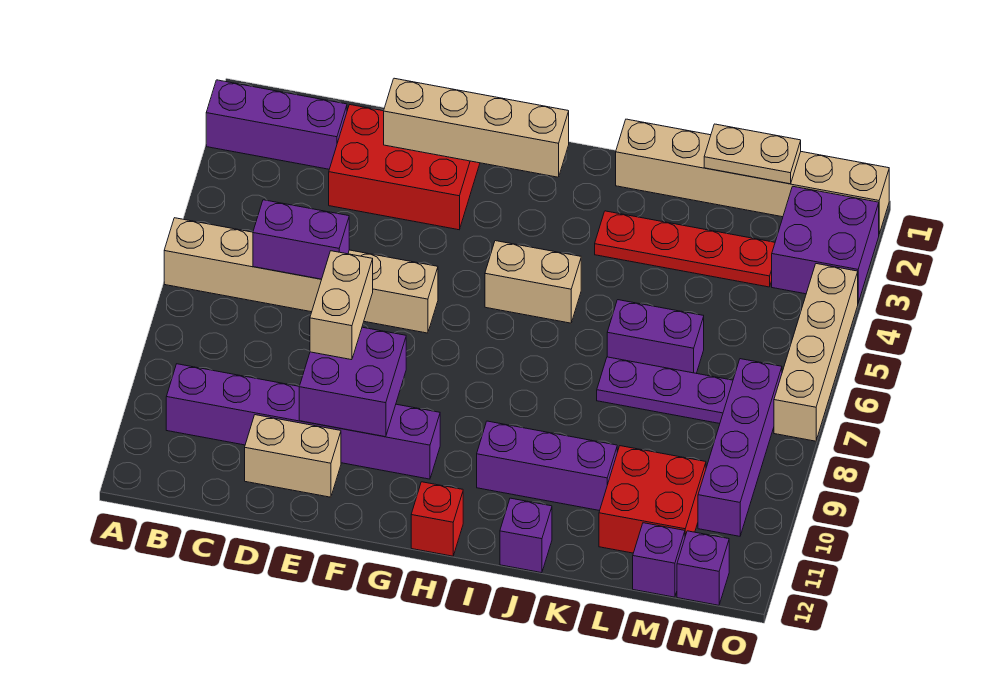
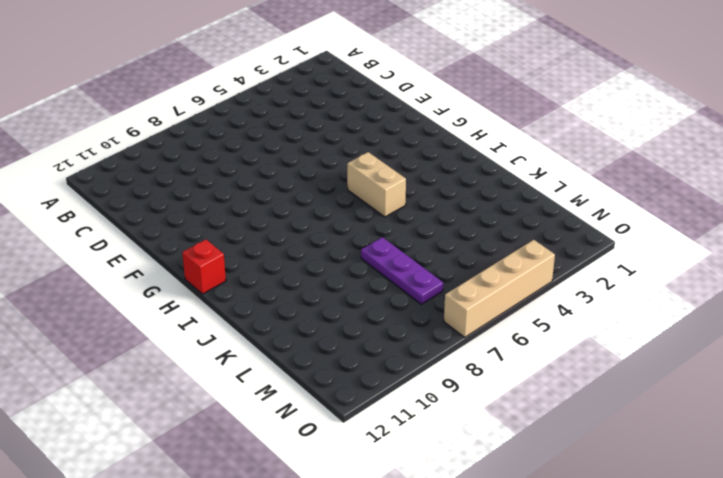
none -> purple brick A2:C2 level 1
none -> tan brick A6:F6 level 1
none -> purple brick B10:G10 level 1

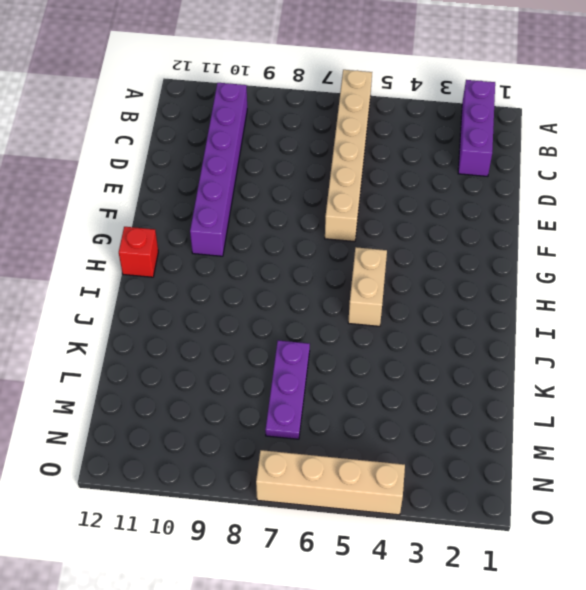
none -> red brick D2:F3 level 1
none -> tan brick D11:E11 level 1
none -> purple brick I10:K10 level 1

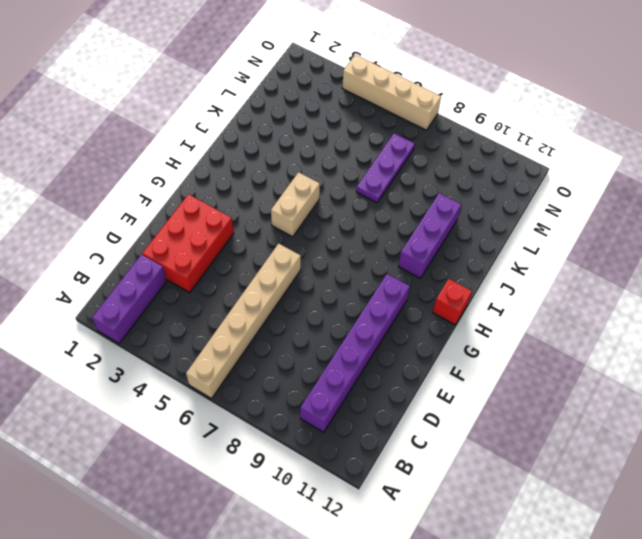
none -> tan brick D11:E11 level 1
none -> tan brick J1:O1 level 1
none -> red plate J3:M3 level 1

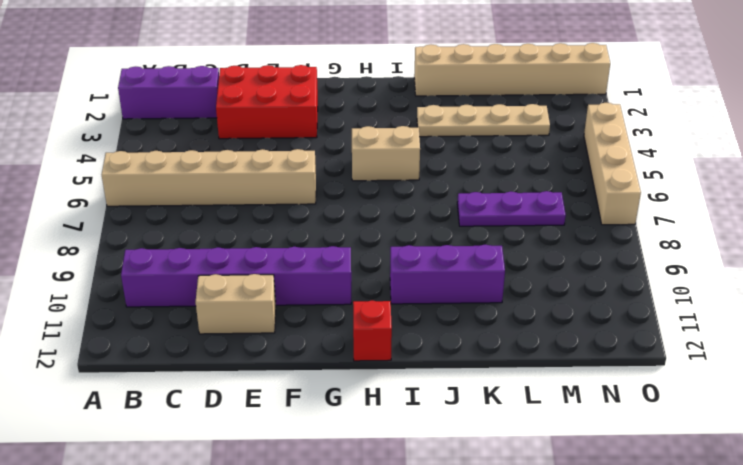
tan plate J3:M3 level 1 -> red plate J3:M3 level 1
none -> purple brick J12 level 1
none -> purple brick K6:L6 level 1
none -> red brick L10:M11 level 1

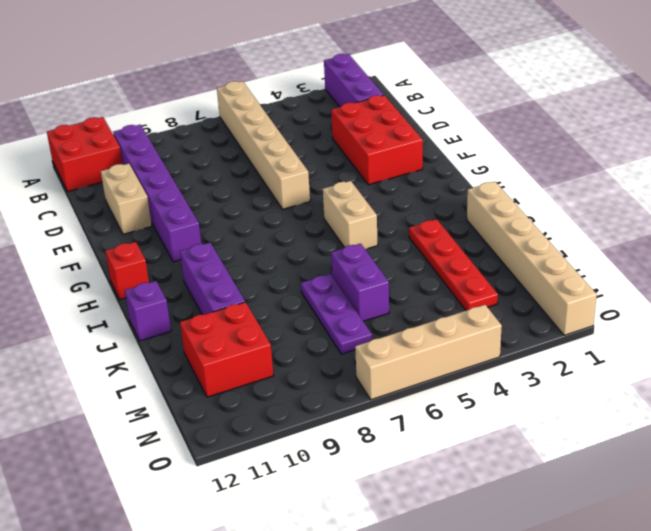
red brick A11:B12 level 1 -> none
none -> purple brick M12 level 1
none -> purple brick N2:O3 level 1
none -> purple brick N7:N10 level 1

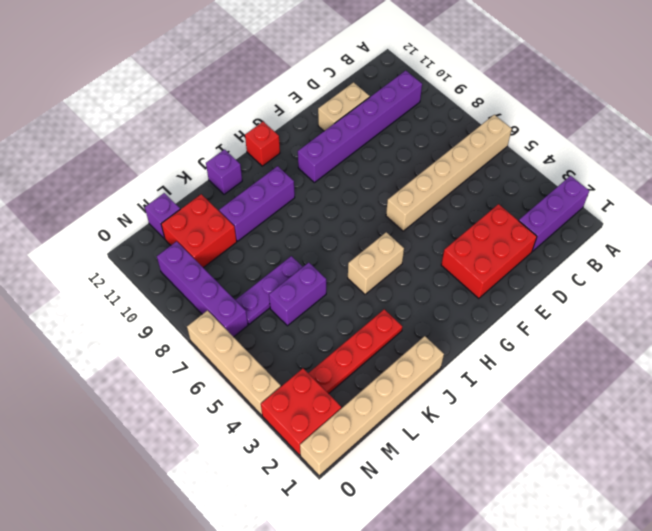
red brick N2:O3 level 1 -> purple brick N2:O3 level 1
none -> purple brick N12 level 1
none -> purple brick C6:D6 level 2
none -> tan brick E2:H2 level 2

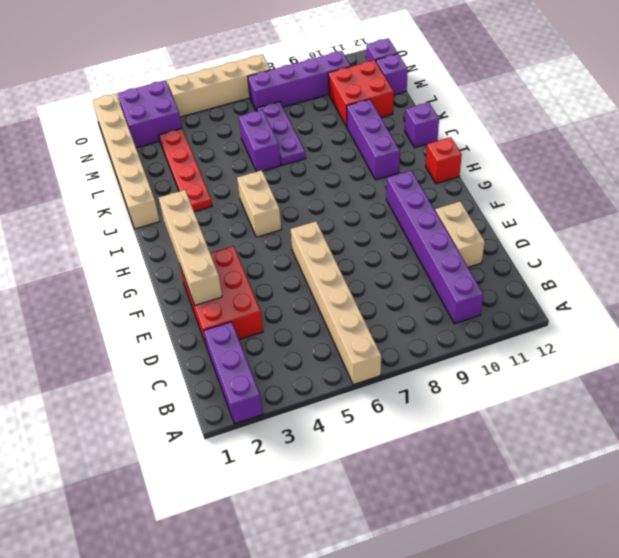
none -> purple brick C6:D6 level 2
none -> purple brick E9:F10 level 2
none -> tan plate L1:M1 level 2

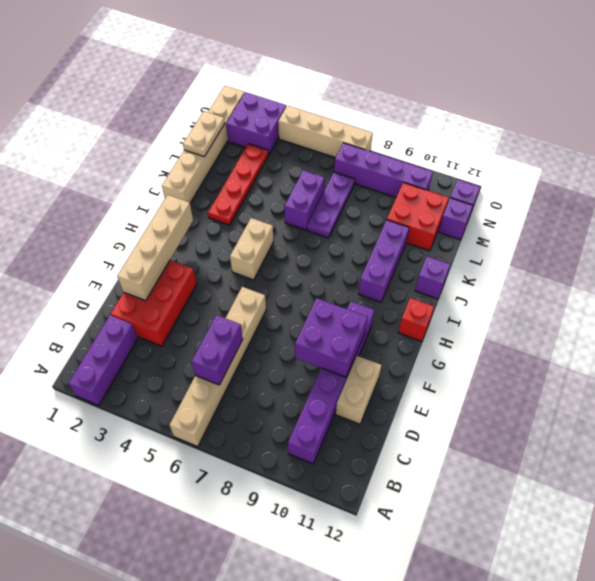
none -> tan brick E8:E9 level 3

